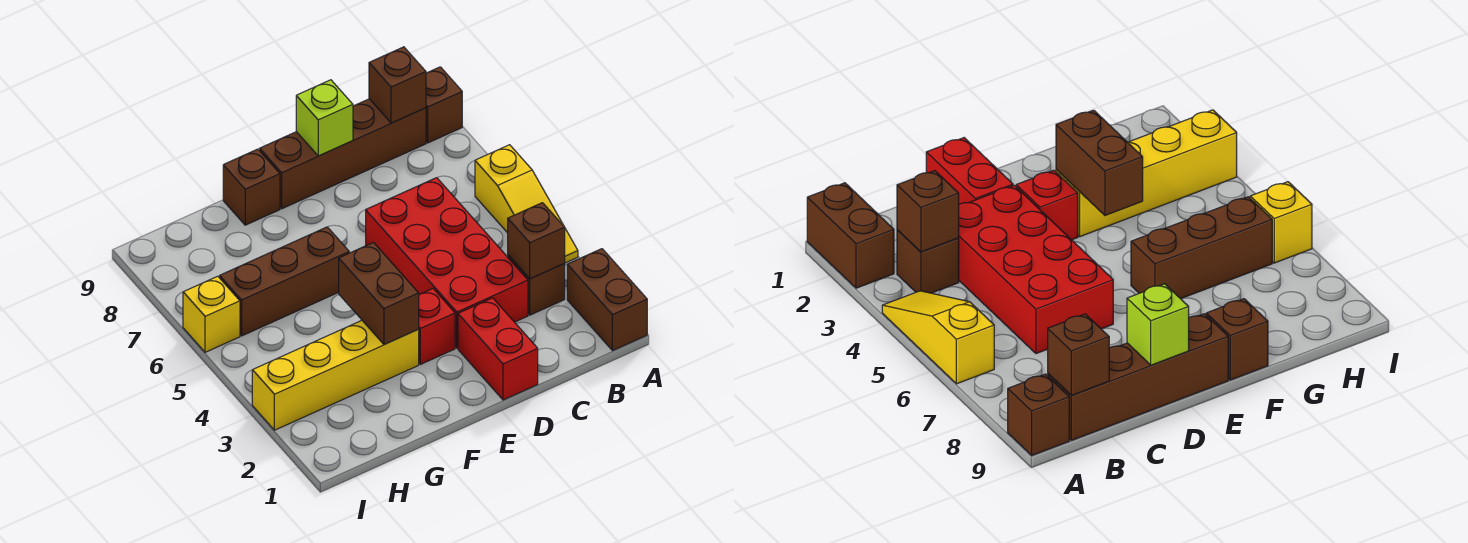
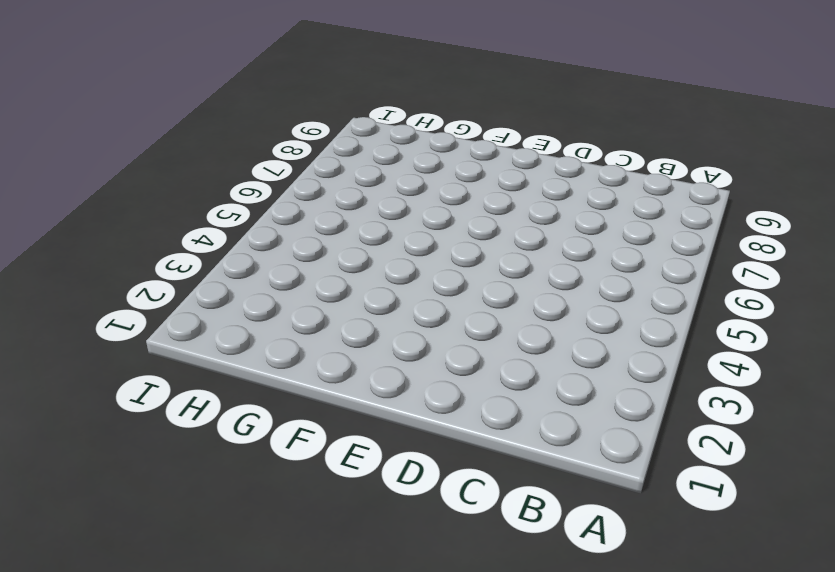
none -> brown brick A1:A2 level 1
none -> yellow slope A4:A6 level 1 top 6
none -> brown brick A9 level 1

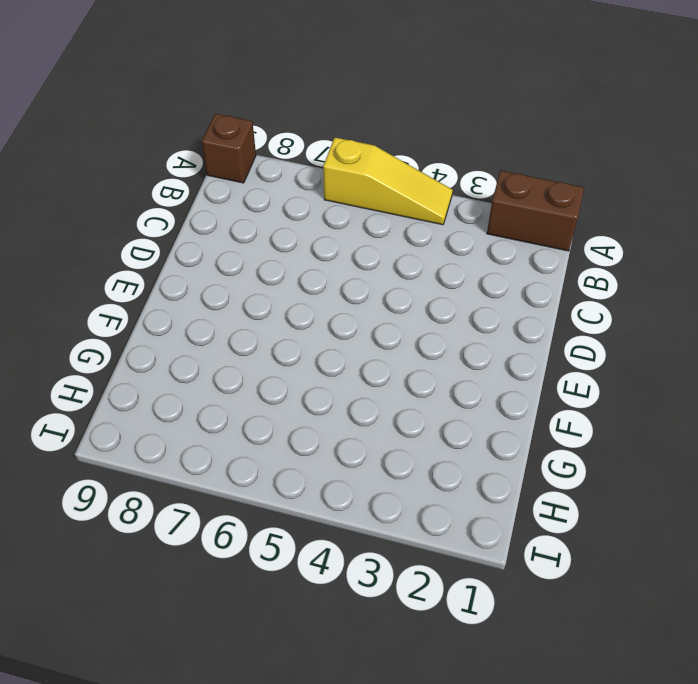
none -> brown brick B3 level 1
none -> brown brick B9:E9 level 1
none -> red brick C3:D6 level 1

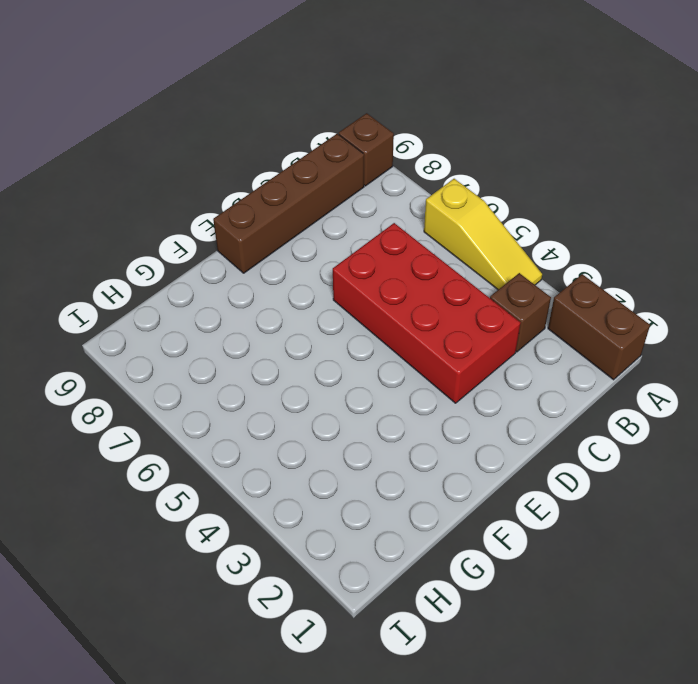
none -> red brick D1:D2 level 1
none -> red brick E3 level 1
none -> yellow brick F3:I3 level 1

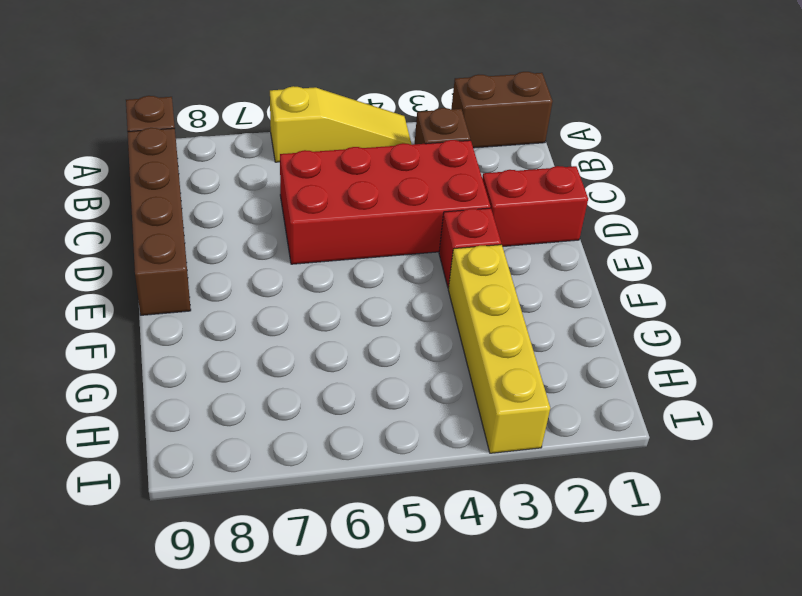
none -> brown brick F6:H6 level 1
none -> brown brick F9 level 1
none -> yellow brick I6 level 1

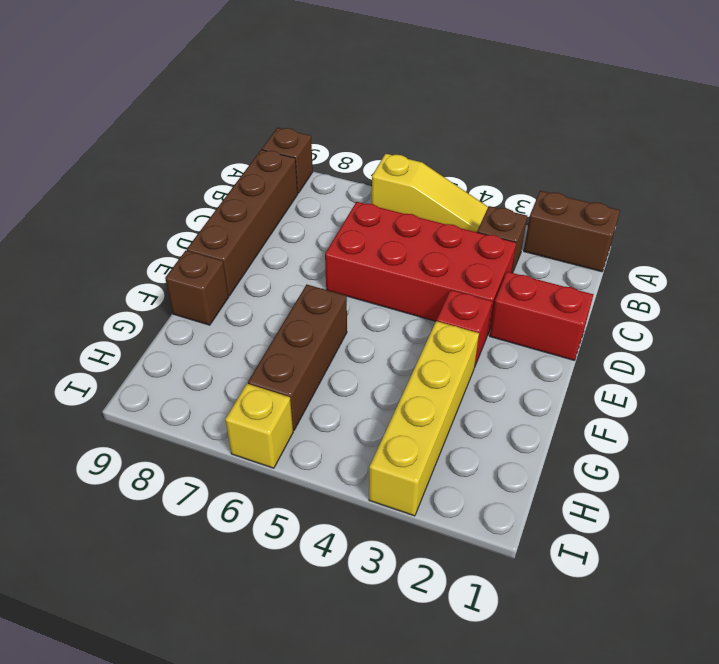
none -> brown brick B3 level 2
none -> brown brick B9 level 2
none -> lime brick D9 level 2

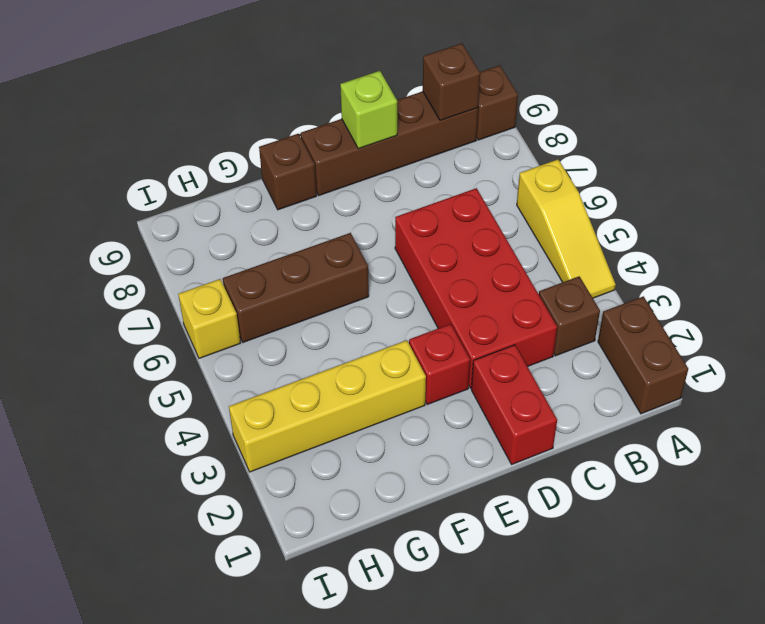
none -> brown brick B3 level 2
none -> brown brick F3:F4 level 2

